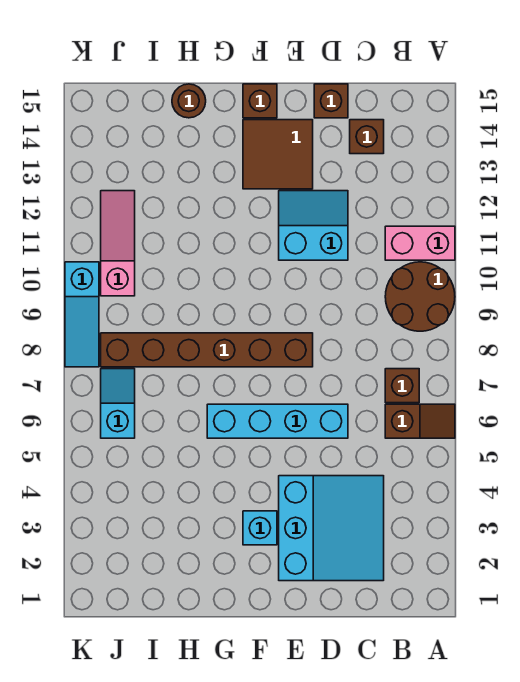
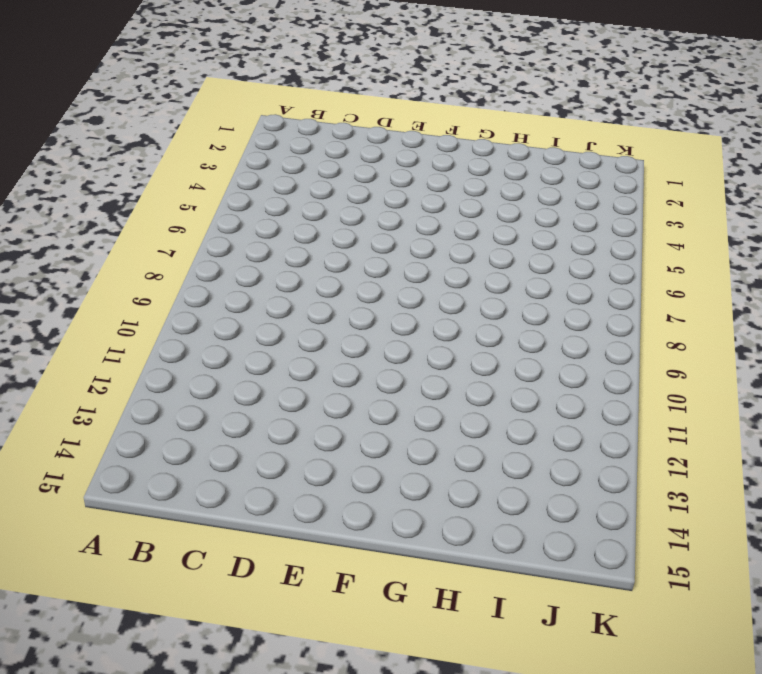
none -> brown slope A6:B6 level 1 top B
none -> brown round brick A9:B10 level 1
none -> pink brick A11:B11 level 1

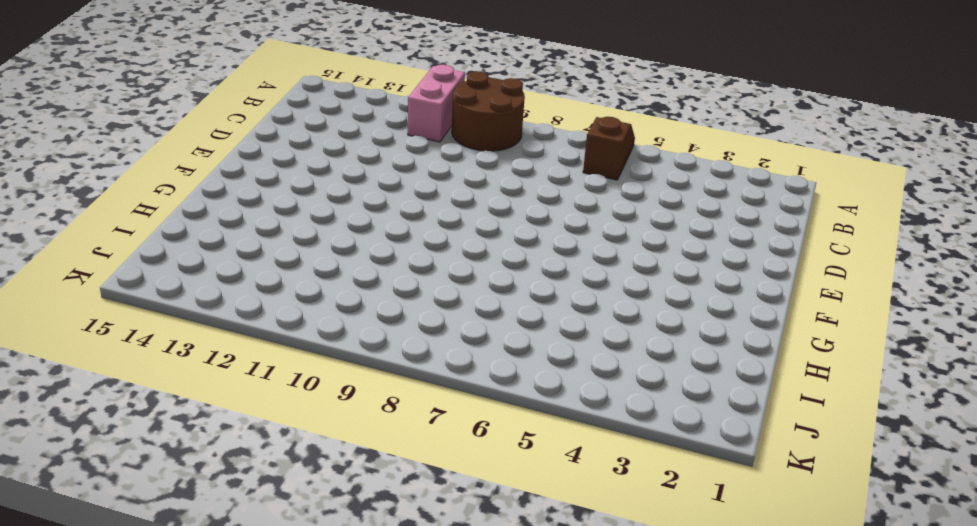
none -> brown brick B7 level 1
none -> cyan slope C2:E4 level 1 top E
none -> brown brick C14 level 1

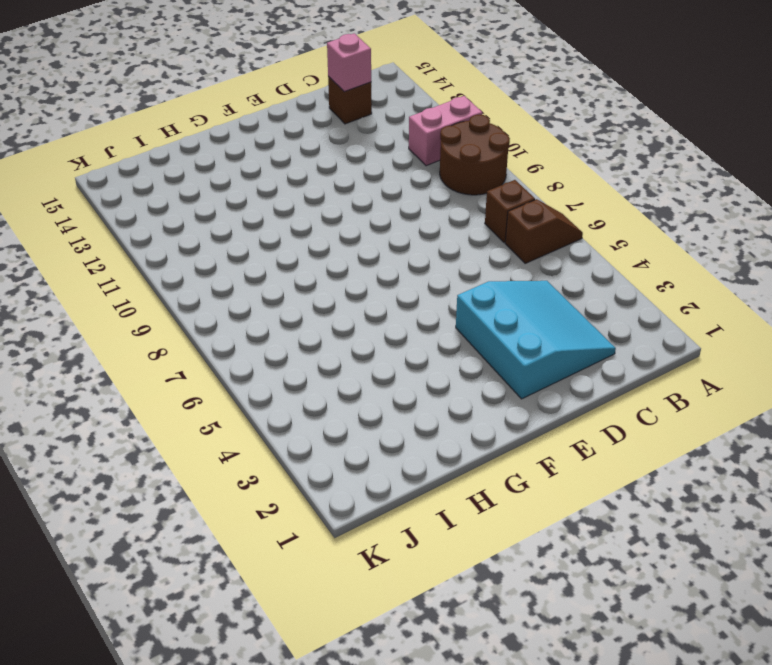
pink brick C14 level 2 -> none
none -> cyan brick D6:G6 level 1
none -> cyan slope D11:E12 level 1 top 11
none -> brown brick D15 level 1

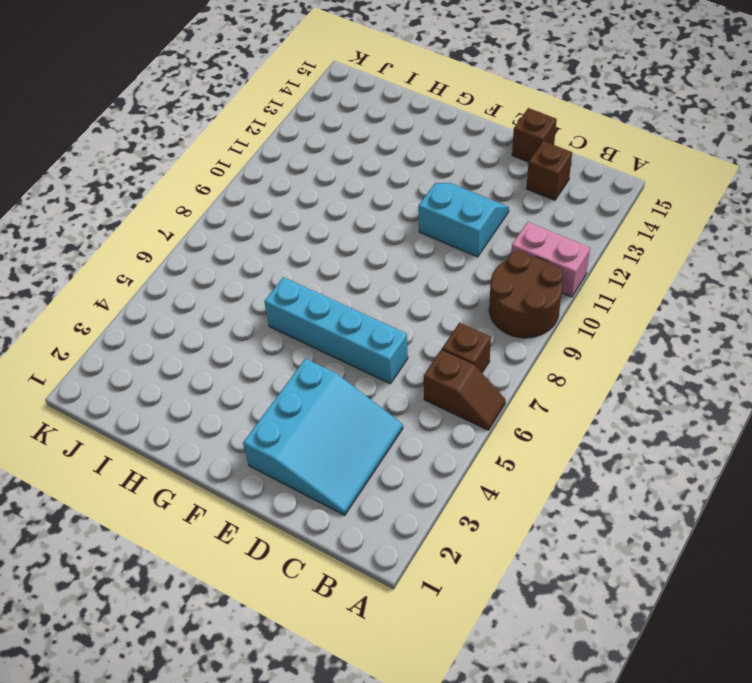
none -> brown brick E8:J8 level 1
none -> brown tile E13:F14 level 1
none -> cyan brick F3 level 1

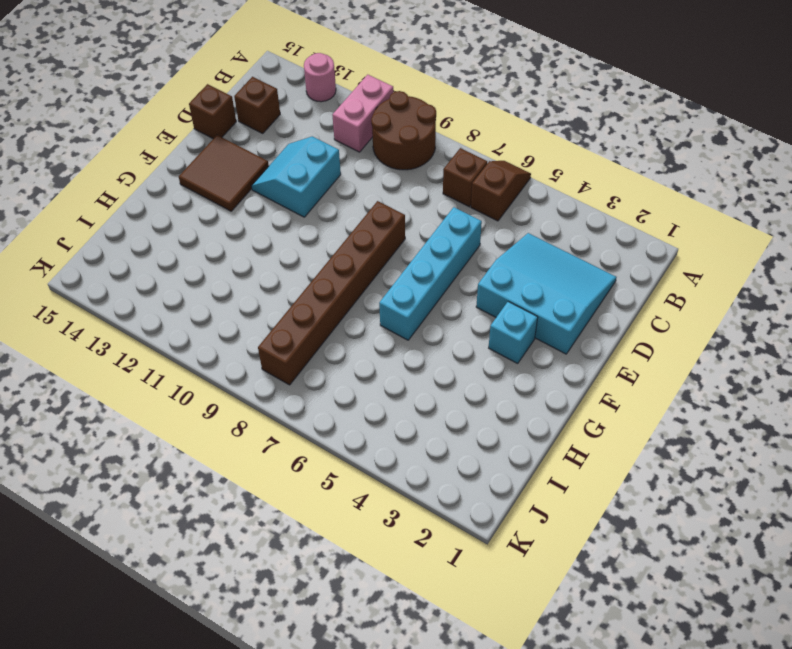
pink round brick A13 level 1 -> none
none -> brown brick F15 level 1
none -> brown round brick H15 level 1
none -> cyan slope J6:J7 level 1 top 6

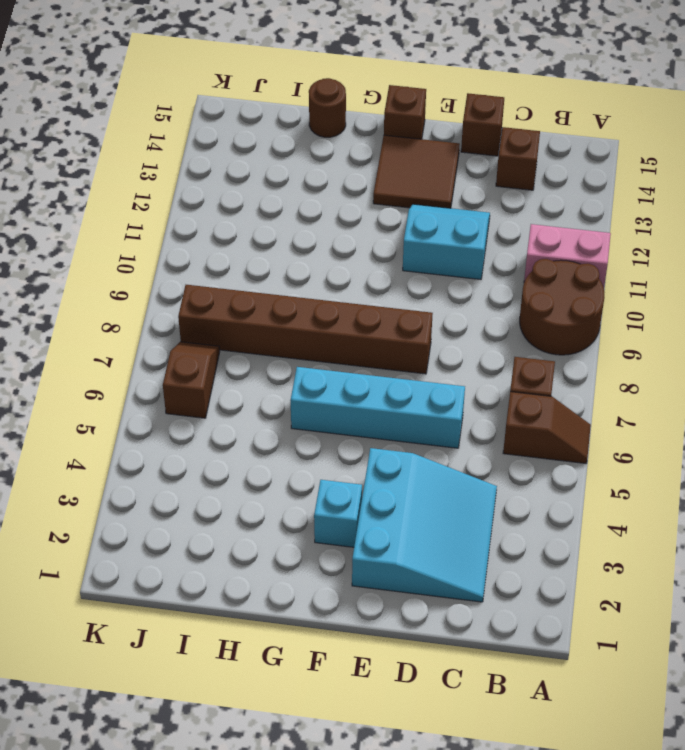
brown slope J6:J7 level 1 top 6 -> cyan slope J6:J7 level 1 top 6
none -> pink slope J10:J12 level 1 top 10
none -> cyan slope K8:K10 level 1 top 10

